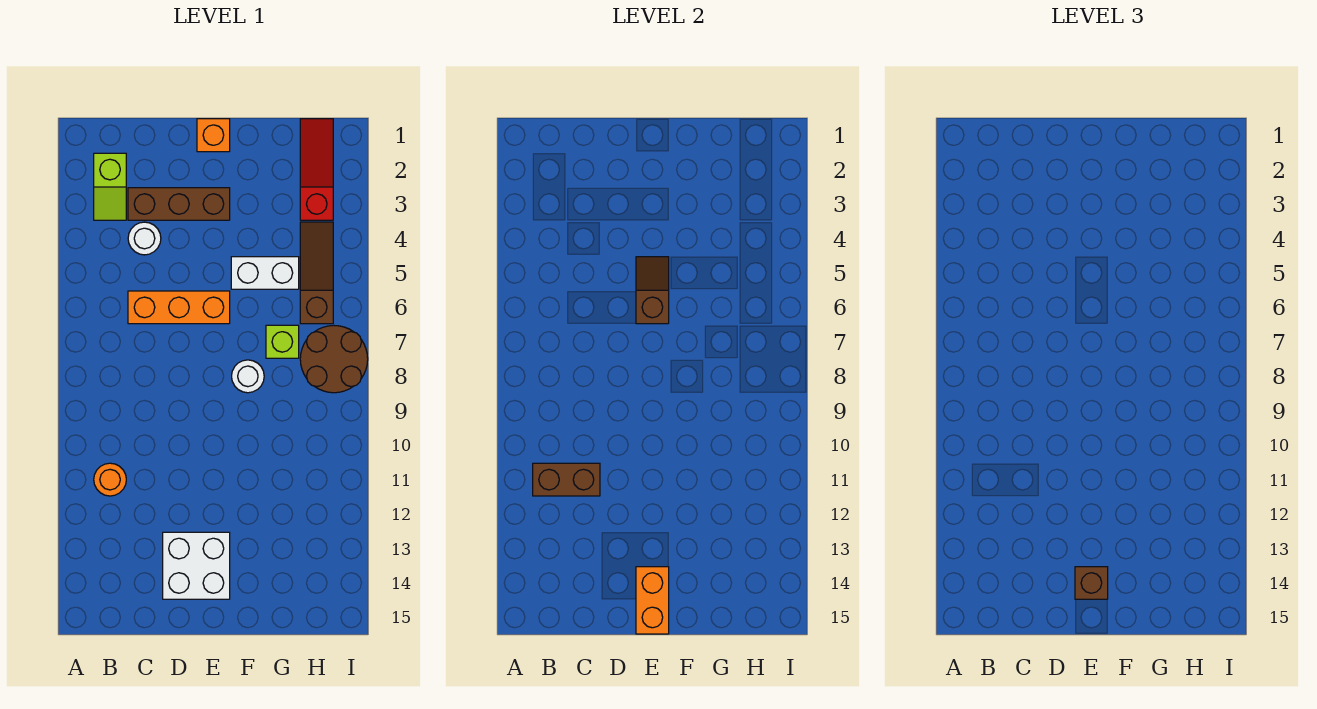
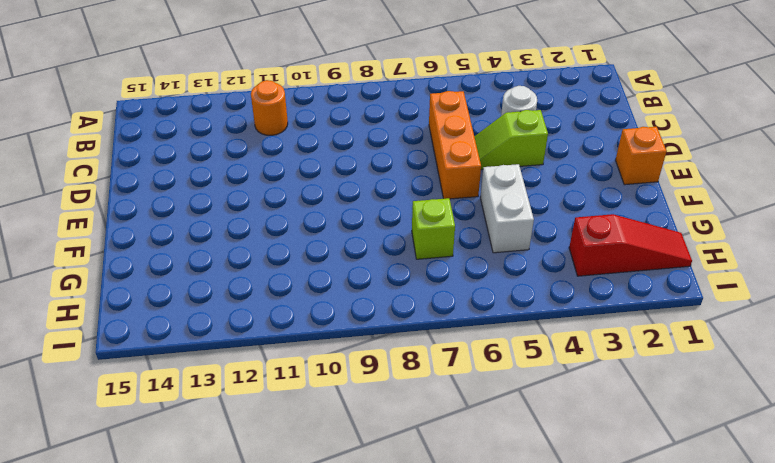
lime slope D4:D5 level 1 top 4 -> lime slope B2:B3 level 1 top 2
none -> brown brick C3:E3 level 1
none -> white brick D13:E14 level 1
none -> white round brick F8 level 1

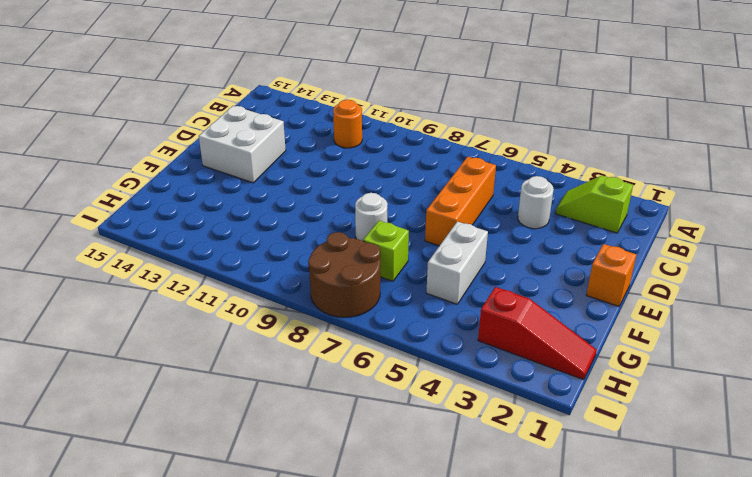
none -> brown brick C3:E3 level 1
none -> brown slope H4:H6 level 1 top 6
none -> brown brick B11:C11 level 2

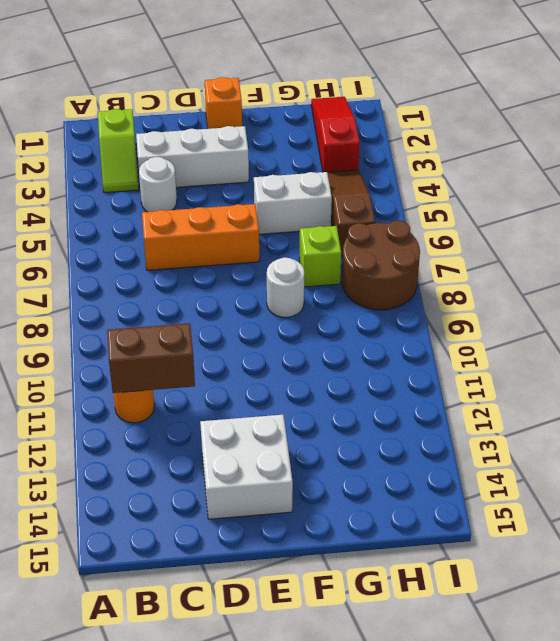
white brick C3:E3 level 1 -> brown brick C3:E3 level 1
none -> brown slope E5:E6 level 2 top 6
none -> orange brick E14:E15 level 2
none -> brown brick E14 level 3

